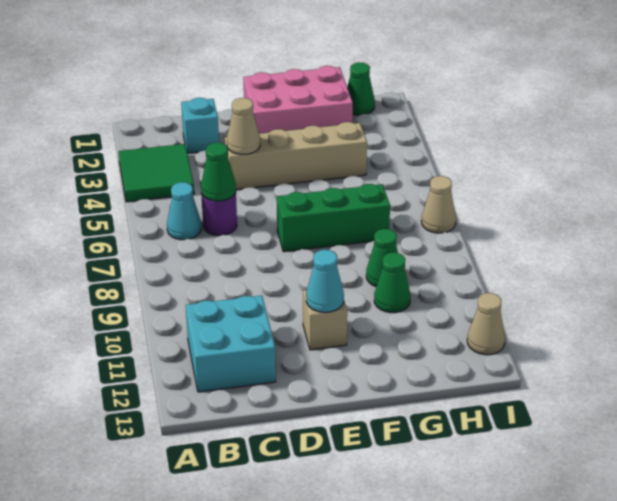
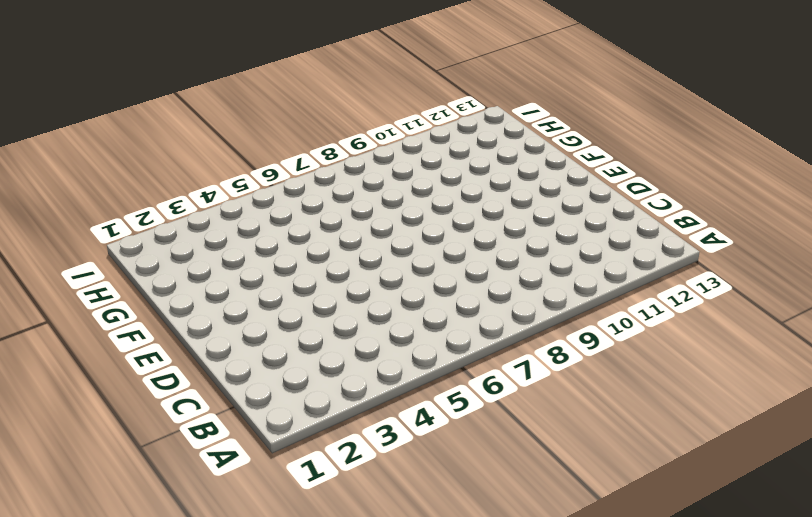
none -> green tile A3:B4 level 1
none -> cyan cone B6 level 1
none -> cyan brick B11:C12 level 1

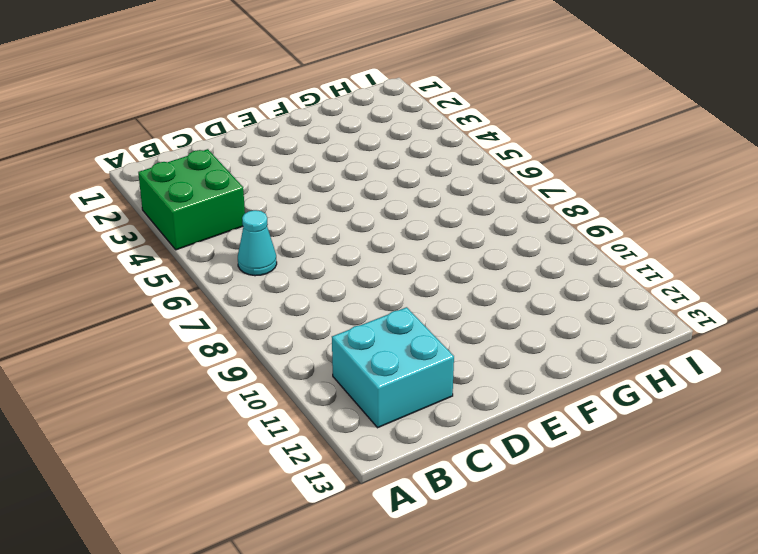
green brick A3:B4 level 1 -> green tile A3:B4 level 1
none -> cyan brick C2 level 1
none -> purple round brick C6 level 1
none -> tan brick D4:G4 level 1

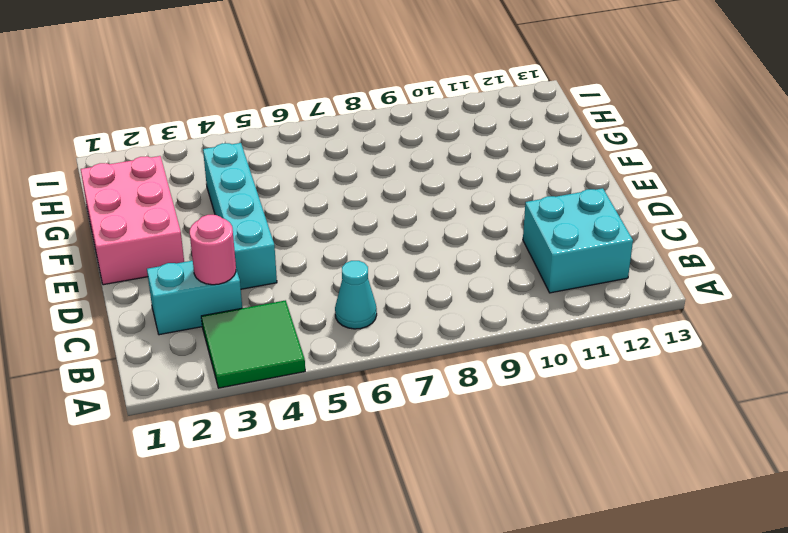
cyan brick C2:C3 level 1 -> cyan brick C2 level 1
pink round brick C3 level 2 -> none
cyan brick D4:G4 level 1 -> tan brick D4:G4 level 1
none -> purple round brick C6 level 1
none -> green brick E7:G7 level 1
none -> tan brick E11 level 1

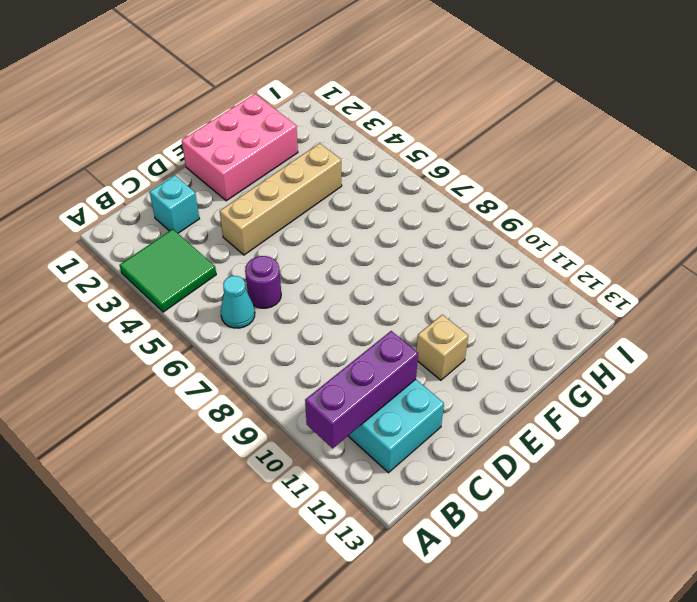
purple brick A11:C11 level 2 -> none
none -> green brick E7:G7 level 1
none -> green cone G9 level 1
none -> green cone G10 level 1

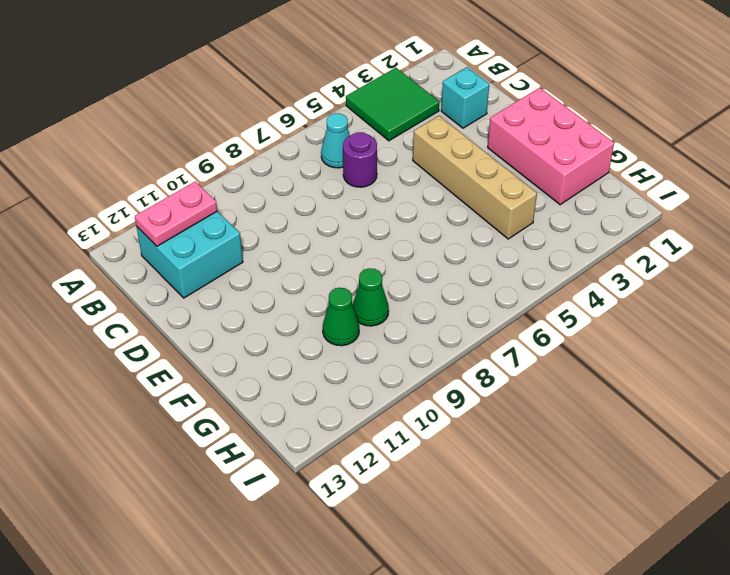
pink plate B11:B12 level 2 -> none
none -> green brick E7:G7 level 1
none -> tan brick E11 level 1
none -> green cone H1 level 1

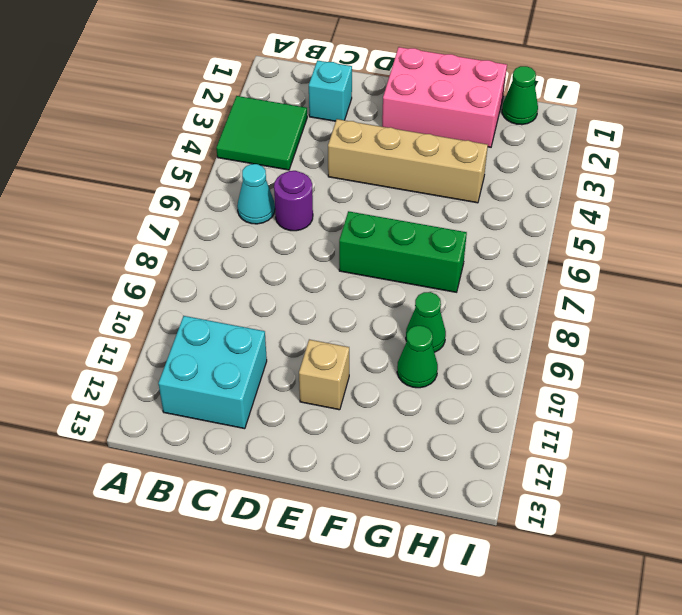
none -> tan cone I7 level 1
none -> tan cone I12 level 1
none -> green cone C6 level 2

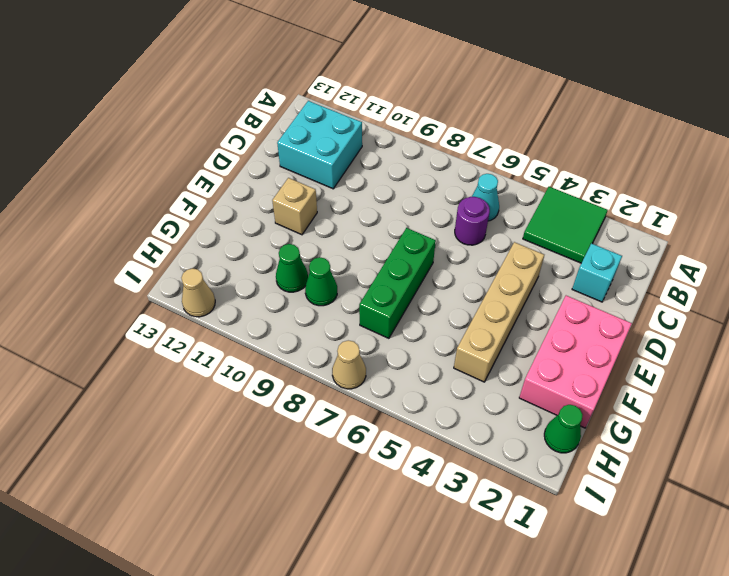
none -> green cone C6 level 2
none -> tan cone D4 level 2
none -> cyan cone E11 level 2

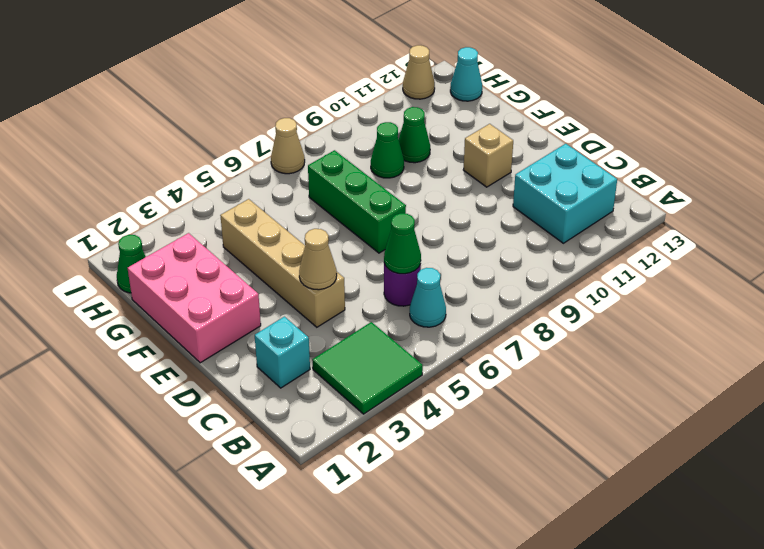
cyan cone H13 level 1 -> cyan cone E11 level 2

